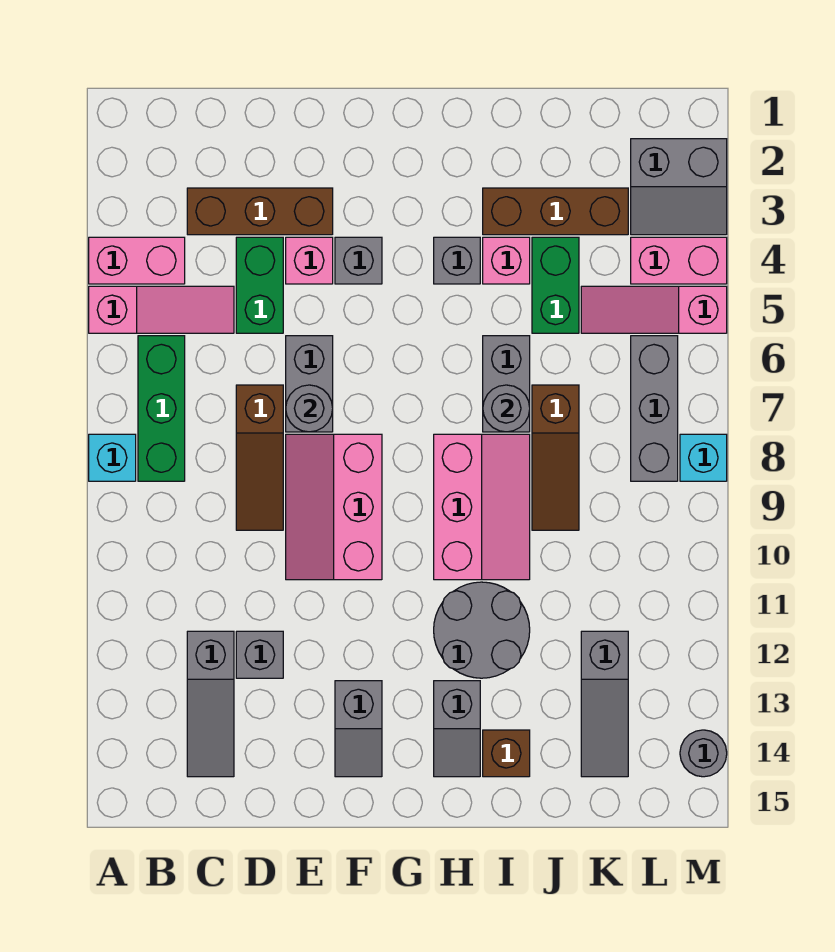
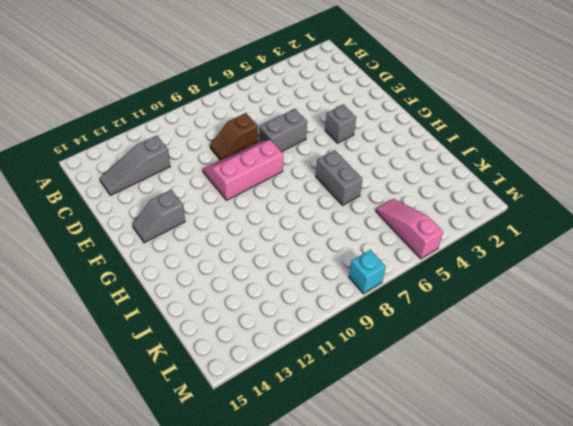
brown slope D8:D9 level 1 top 8 -> brown slope D7:D9 level 1 top 7
grey brick H6:I6 level 1 -> grey brick I6:I7 level 1
none -> pink brick A4:B4 level 1
none -> pink slope A5:C5 level 1 top A
none -> cyan brick A8 level 1
none -> green brick B6:B8 level 1

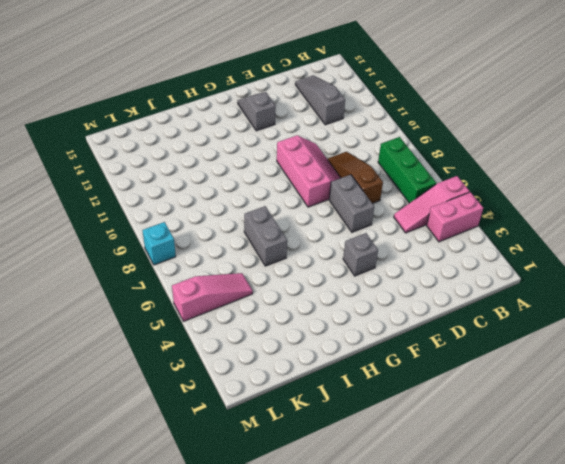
none -> cyan brick A8 level 1
none -> brown brick C3:E3 level 1
none -> green brick D4:D5 level 1
none -> grey brick D12 level 1

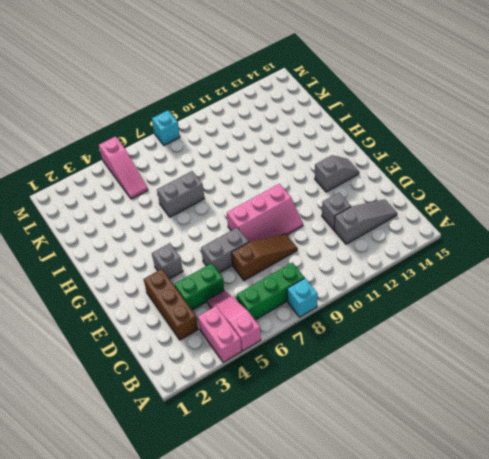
none -> pink brick E4 level 1
none -> grey brick H4 level 1
none -> pink slope H8:I10 level 1 top H
none -> grey round brick H11:I12 level 1

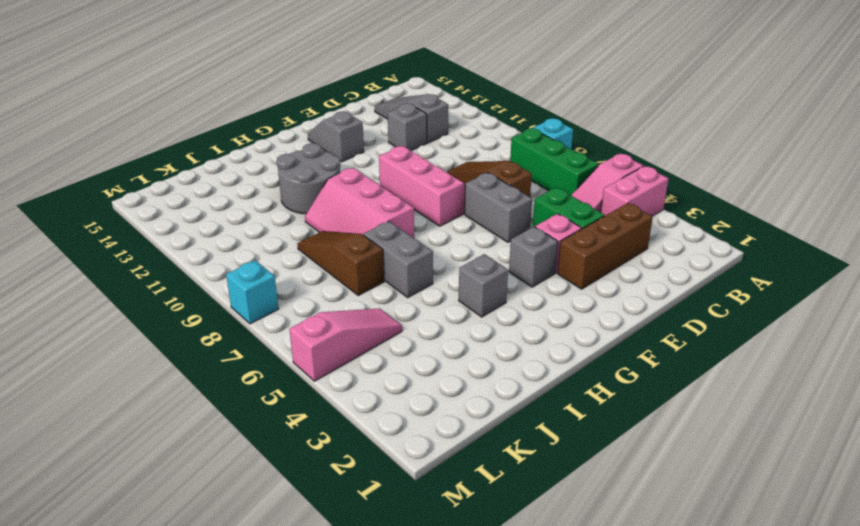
none -> grey slope H13:H14 level 1 top 13
none -> brown brick I3:K3 level 1
none -> pink brick I4 level 1
none -> brown brick I14 level 1

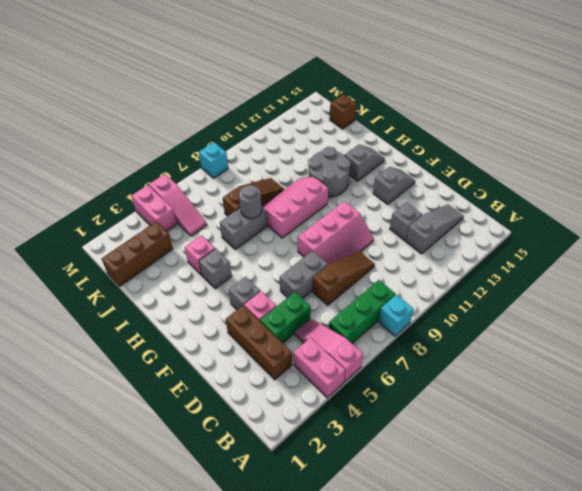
brown brick K1:K3 level 1 -> brown brick I3:K3 level 1
brown brick K15 level 1 -> brown brick I14 level 1
none -> green brick J4:J5 level 1
none -> grey slope K12:K14 level 1 top 12
none -> grey slope L2:M3 level 1 top 2
none -> grey brick L6:L8 level 1

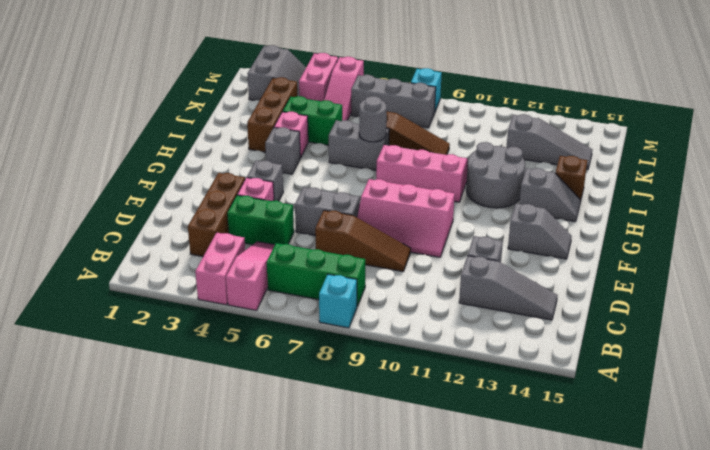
none -> grey round brick M14 level 1
none -> grey round brick E7 level 2

